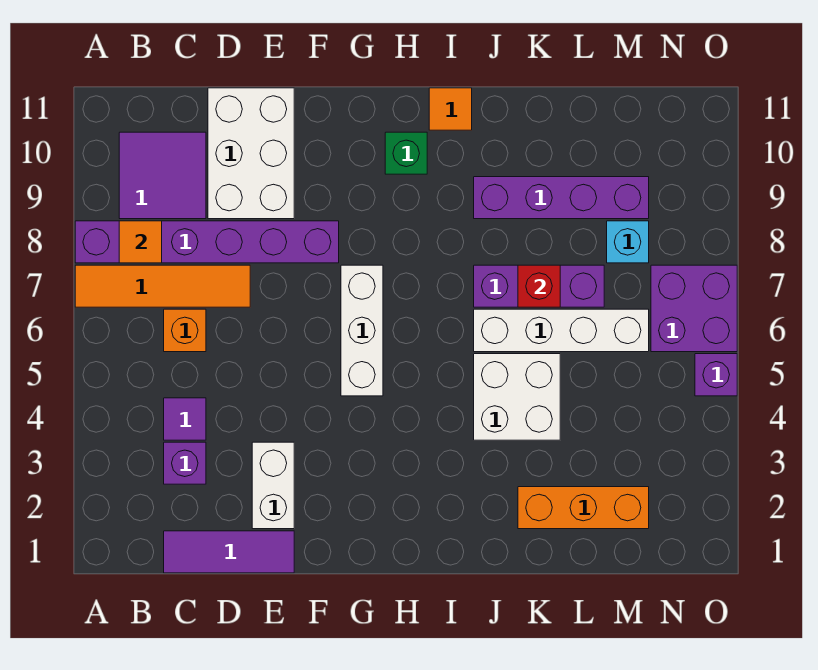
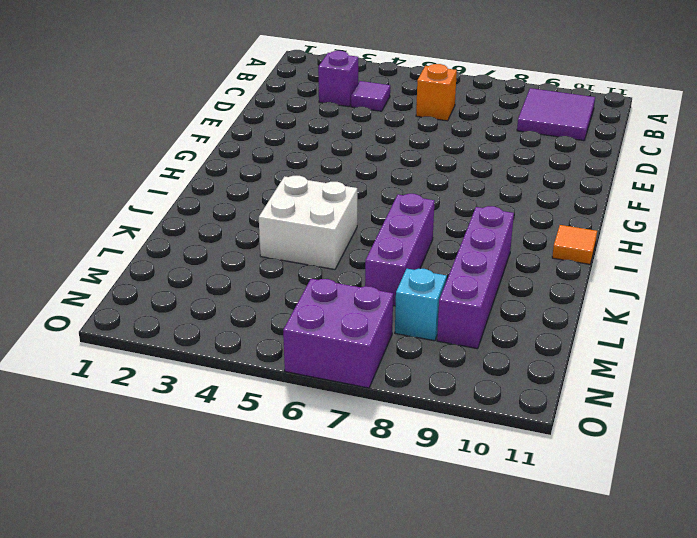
none -> orange tile A7:D7 level 1
none -> purple brick A8:F8 level 1
none -> purple tile C1:E1 level 1

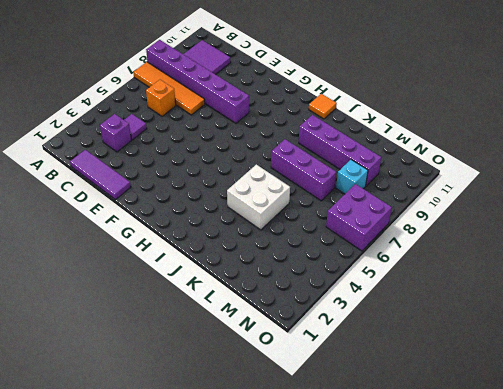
none -> white brick D9:E11 level 1
none -> white brick E2:E3 level 1
none -> white brick G5:G7 level 1

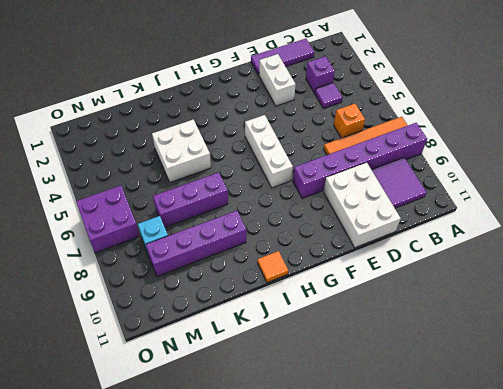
none -> green brick H10 level 1
none -> white brick J6:M6 level 1
none -> orange brick K2:M2 level 1

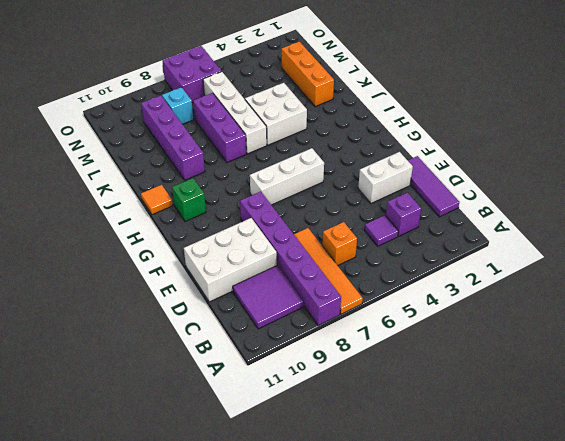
none -> purple brick O5 level 1
none -> orange tile B8 level 2
none -> red brick K7 level 2

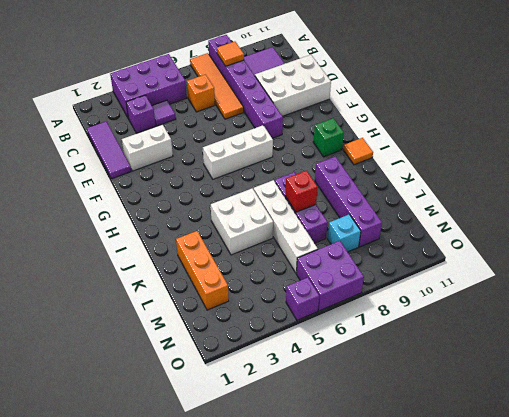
purple brick A3:B5 level 1 -> none

